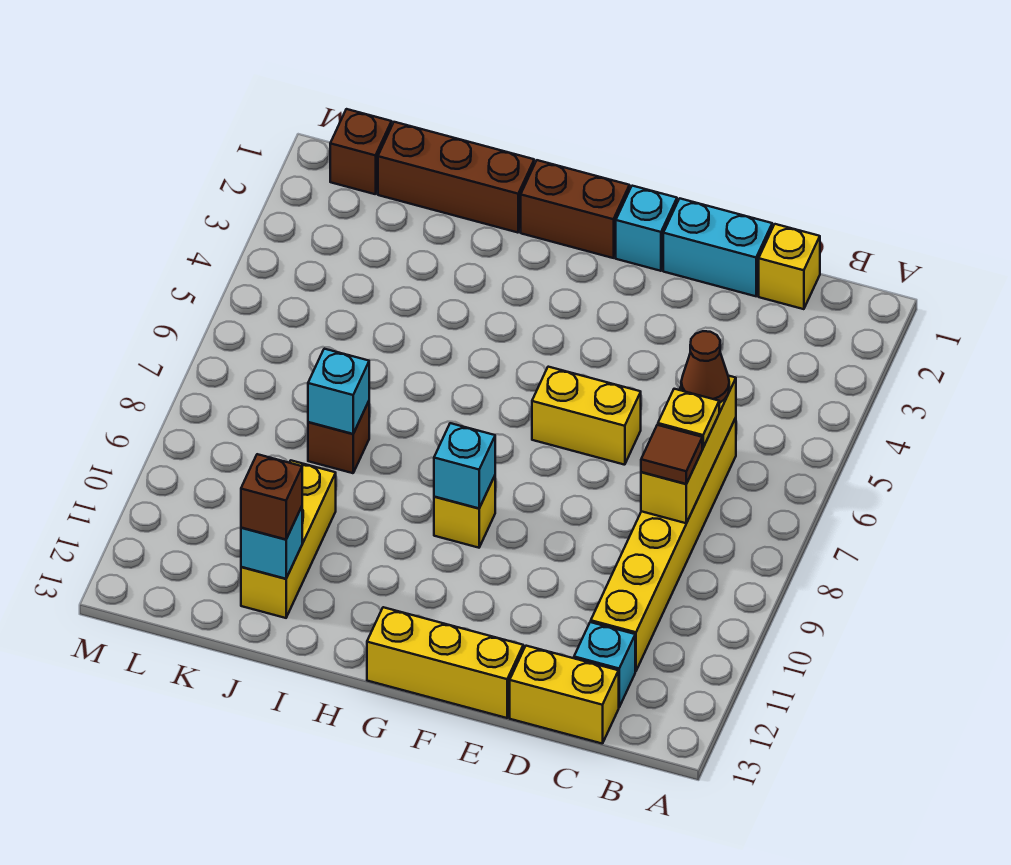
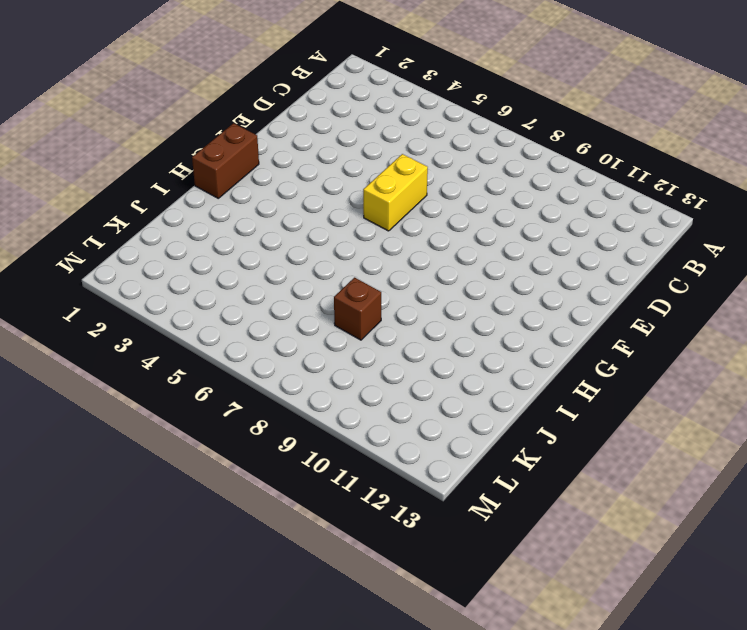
none -> yellow brick C1 level 1
none -> yellow brick C6:C11 level 1
none -> cyan brick C12 level 1

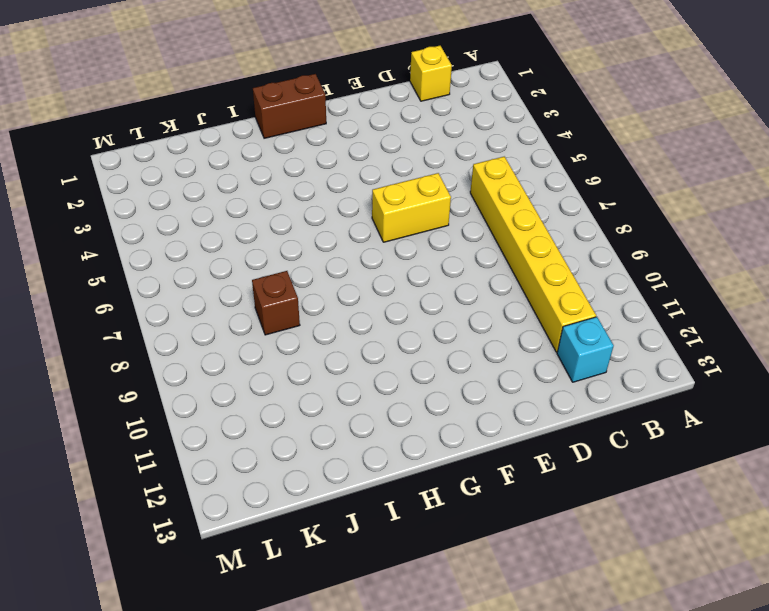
none -> yellow brick C13:D13 level 1
none -> cyan brick D1:E1 level 1
none -> yellow brick E13:G13 level 1

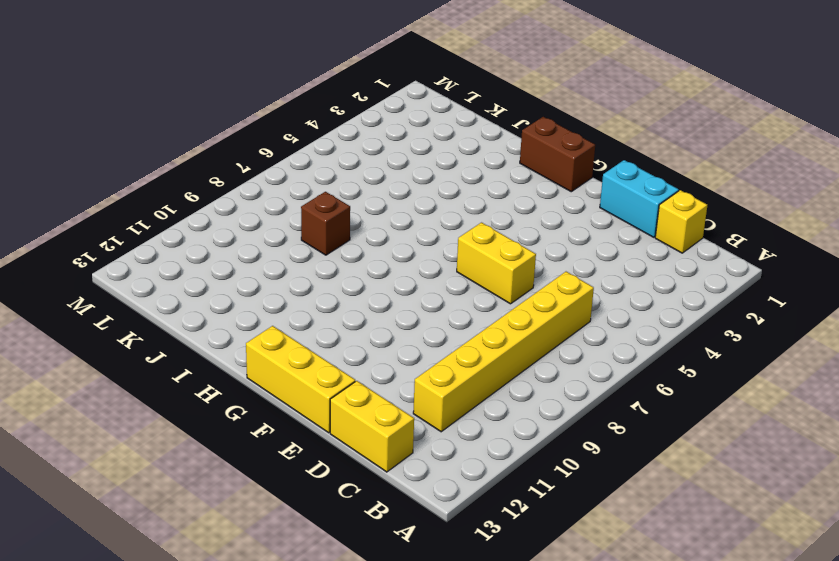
none -> cyan brick C12 level 1
none -> cyan brick F1 level 1
none -> yellow brick G9 level 1

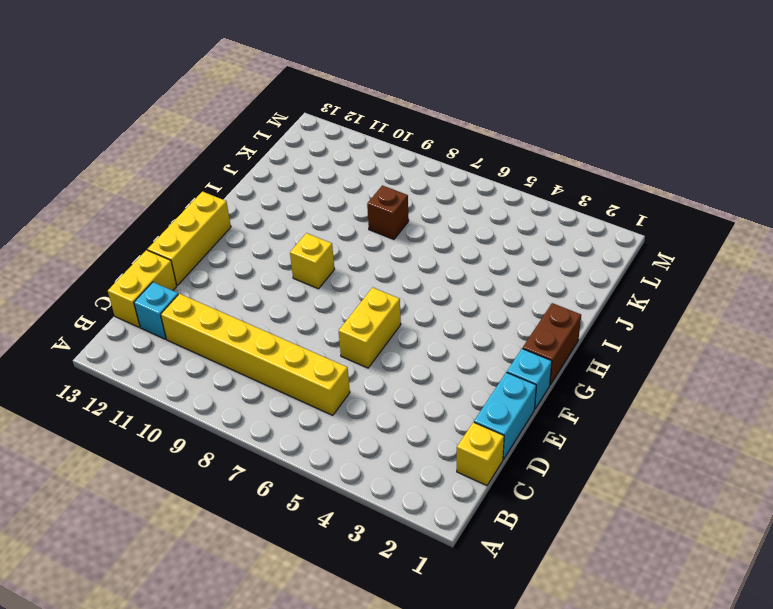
none -> brown brick I1:K1 level 1
none -> yellow brick J10:J12 level 1
none -> brown brick L1 level 1

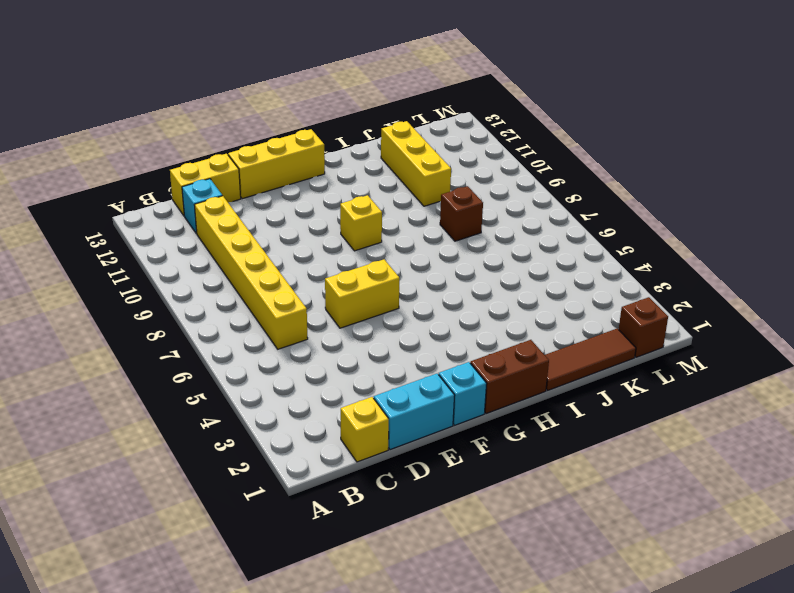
brown tile I1:K1 level 1 -> brown brick I1:K1 level 1
none -> yellow brick C6:C8 level 2
none -> cyan brick G9 level 2
none -> cyan brick J8 level 2

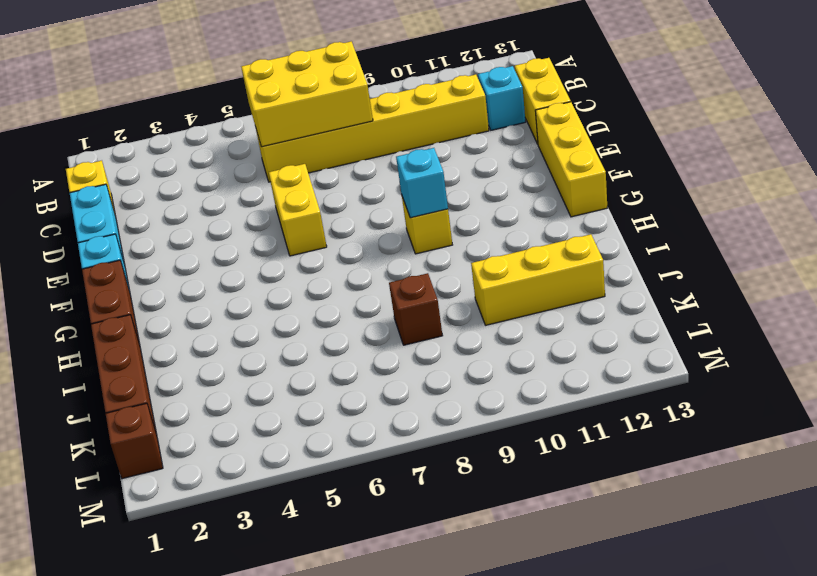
yellow brick B6:C8 level 2 -> yellow brick C6:C8 level 2
none -> cyan brick J8 level 2
none -> cyan brick J12 level 2
none -> brown cone C6 level 3

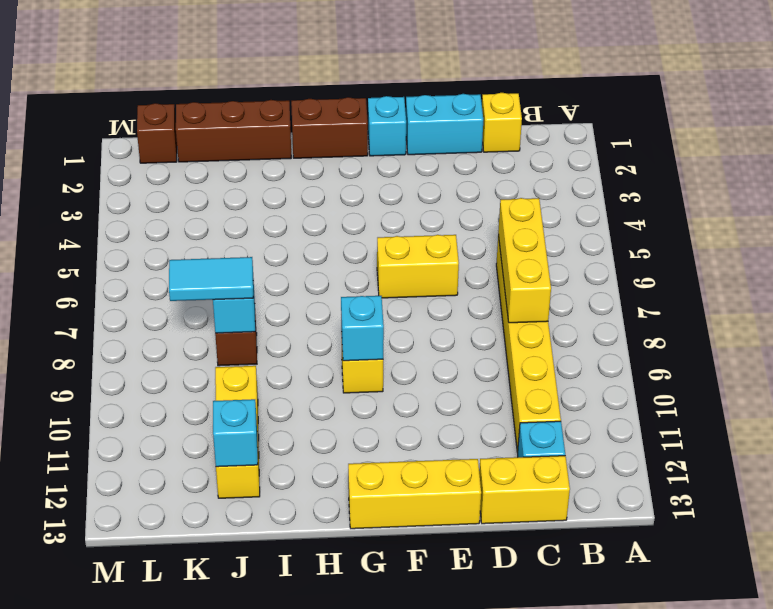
cyan tile J8:K8 level 3 -> none
none -> brown cone C6 level 3
none -> yellow plate C7 level 3
none -> brown tile C8 level 3

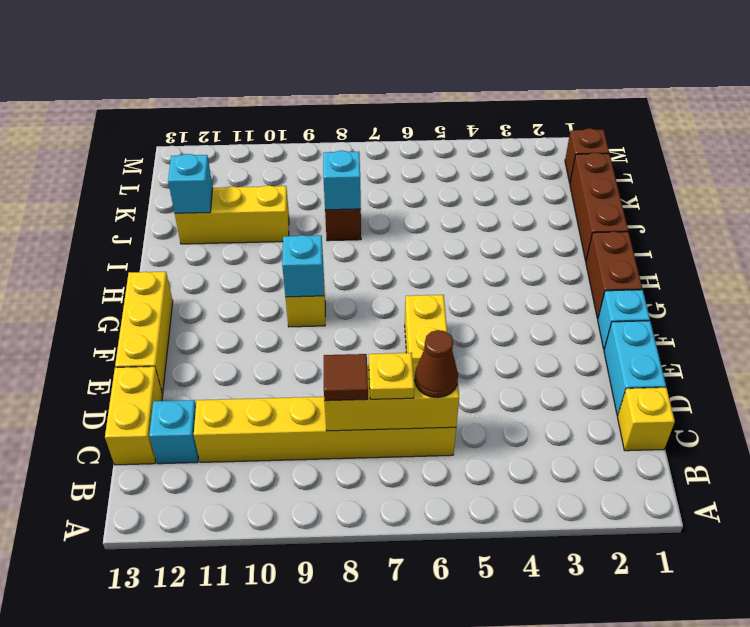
none -> brown brick J12 level 3

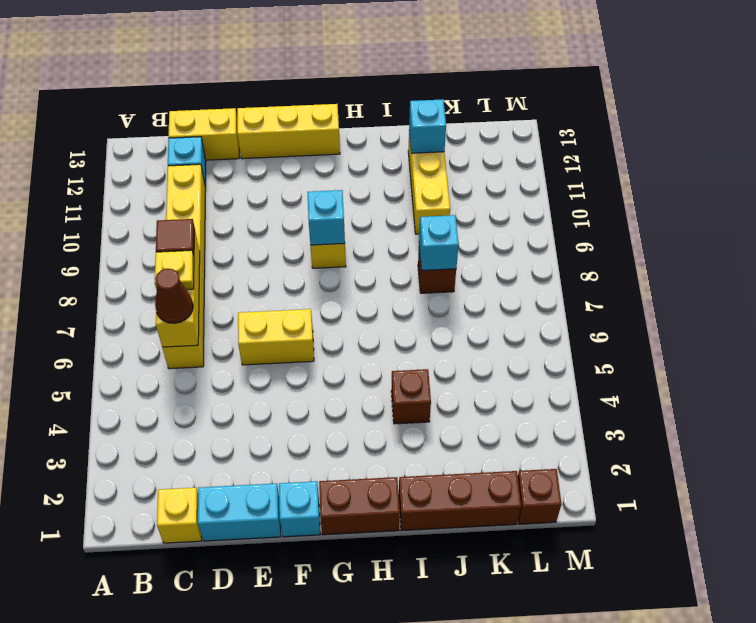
brown brick I4 level 1 -> brown brick J12 level 3

